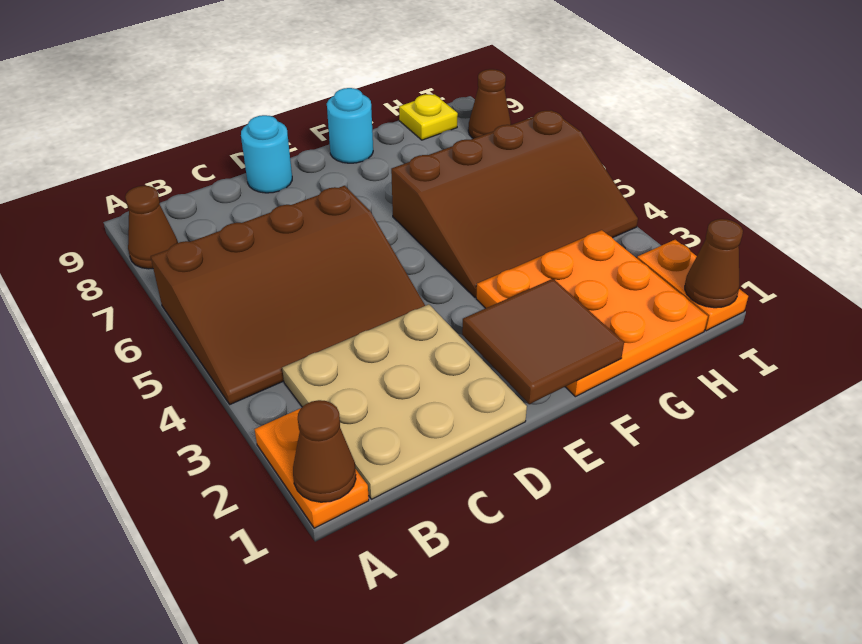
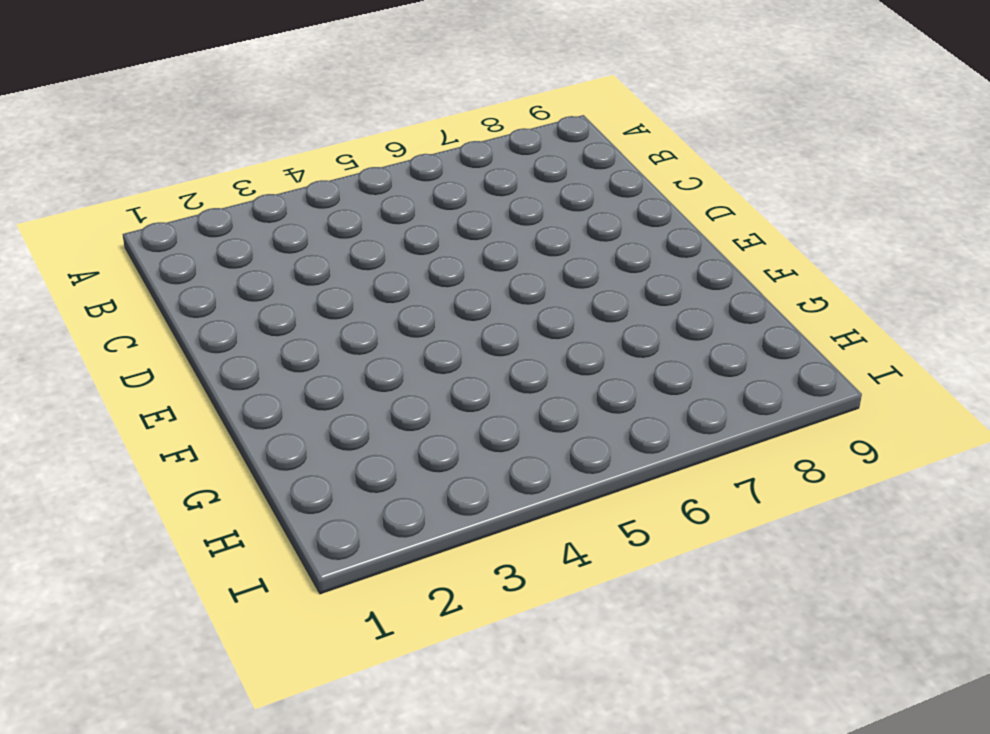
none -> orange plate A1:A2 level 1
none -> brown slope A4:D6 level 1 top 6
none -> brown cone A8 level 1

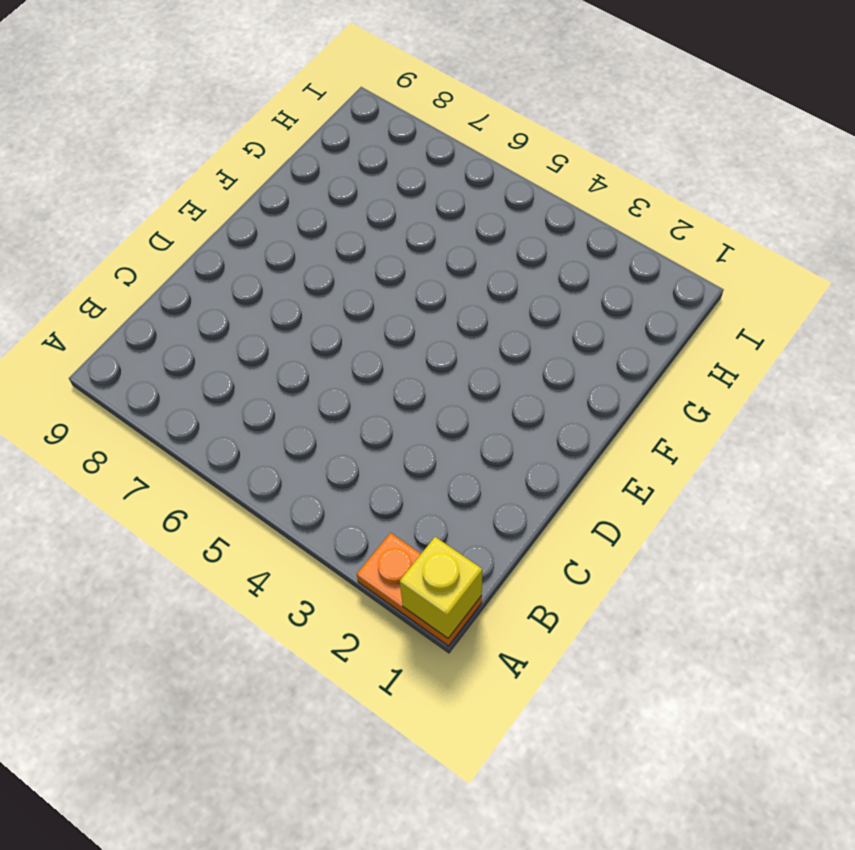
yellow brick A1 level 2 -> brown cone A1 level 2
none -> brown slope A4:D6 level 1 top 6
none -> brown cone A8 level 1
none -> tan plate B1:D3 level 1

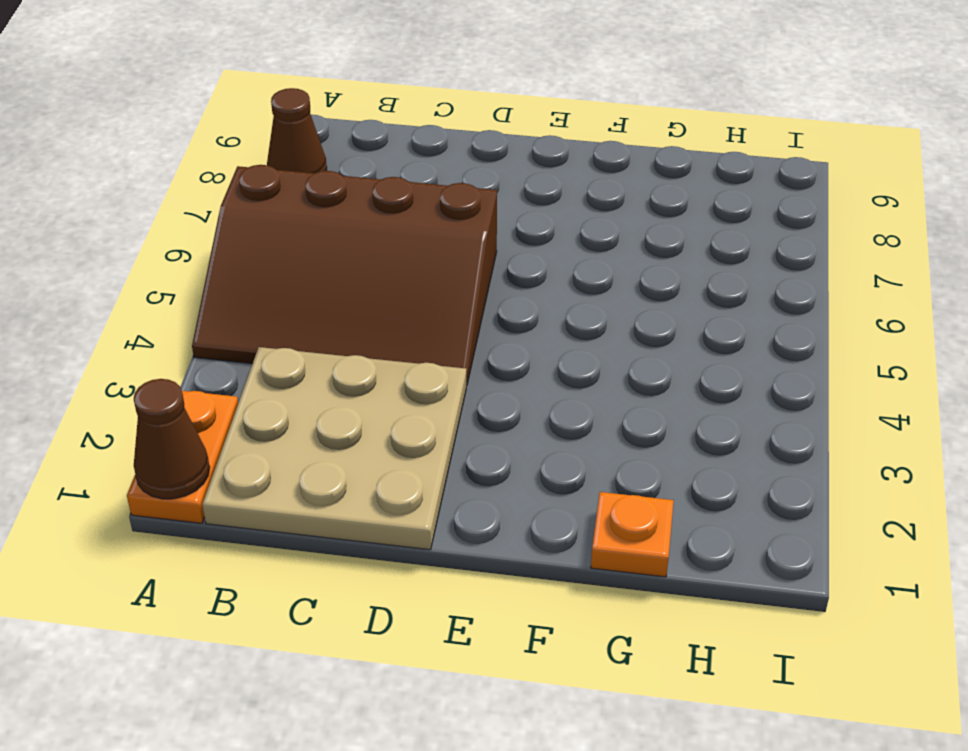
orange plate G1 level 1 -> orange plate F1:H3 level 1
none -> cyan round brick D9 level 1
none -> brown slope F4:I6 level 1 top 6
none -> cyan round brick F9 level 1

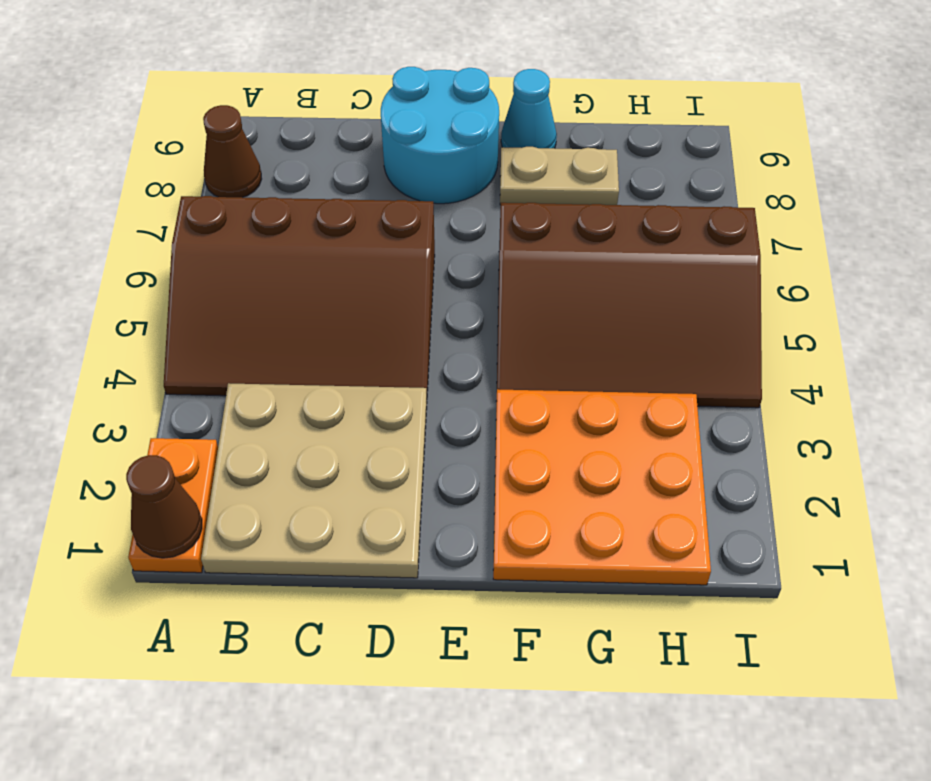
cyan round brick D8:E9 level 1 -> cyan round brick D9 level 1
tan plate F8:G8 level 1 -> none
cyan cone F9 level 1 -> cyan round brick F9 level 1
none -> yellow plate H9 level 1
none -> orange plate I1:I2 level 1
none -> brown cone I8 level 1

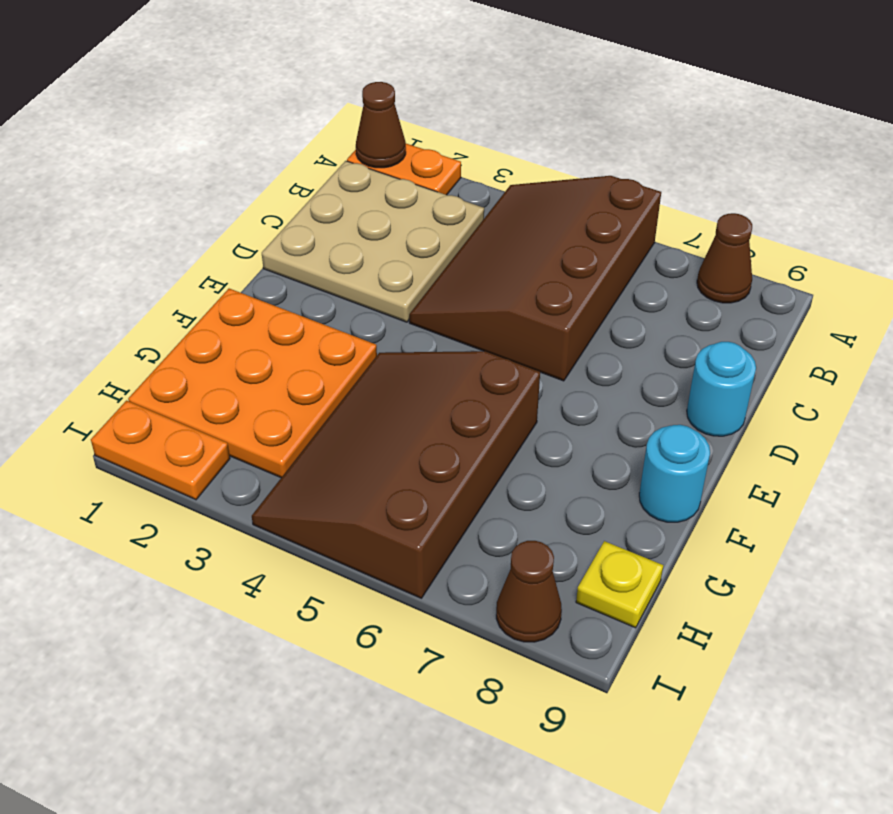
none -> brown tile E1:F2 level 2
none -> brown cone I1 level 2

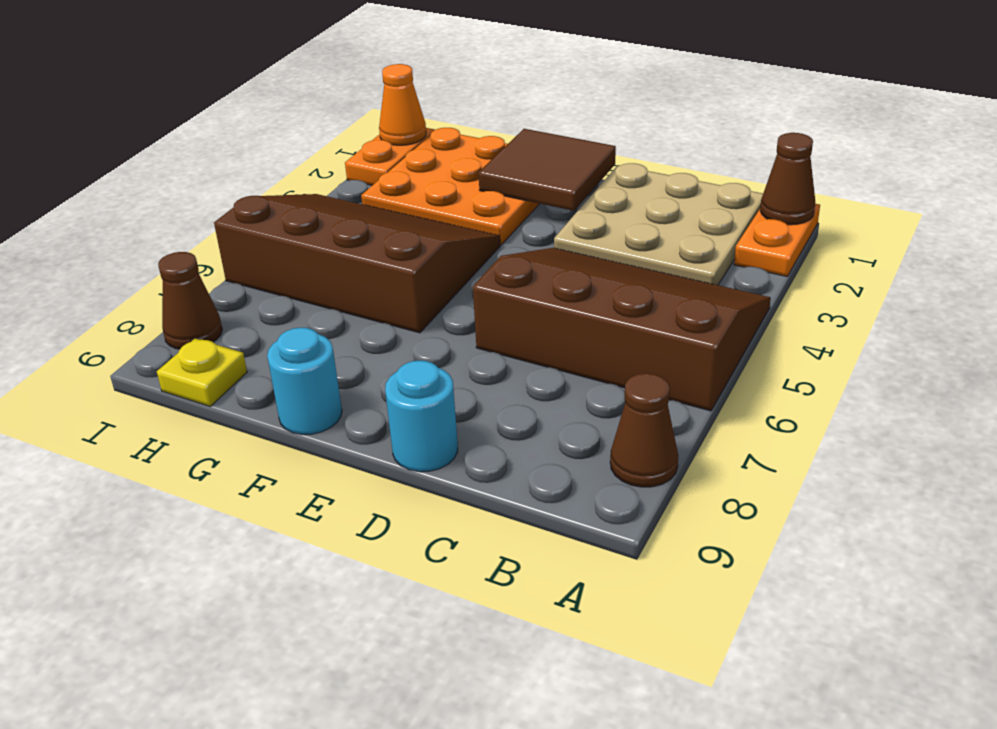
orange cone I1 level 2 -> brown cone I1 level 2

